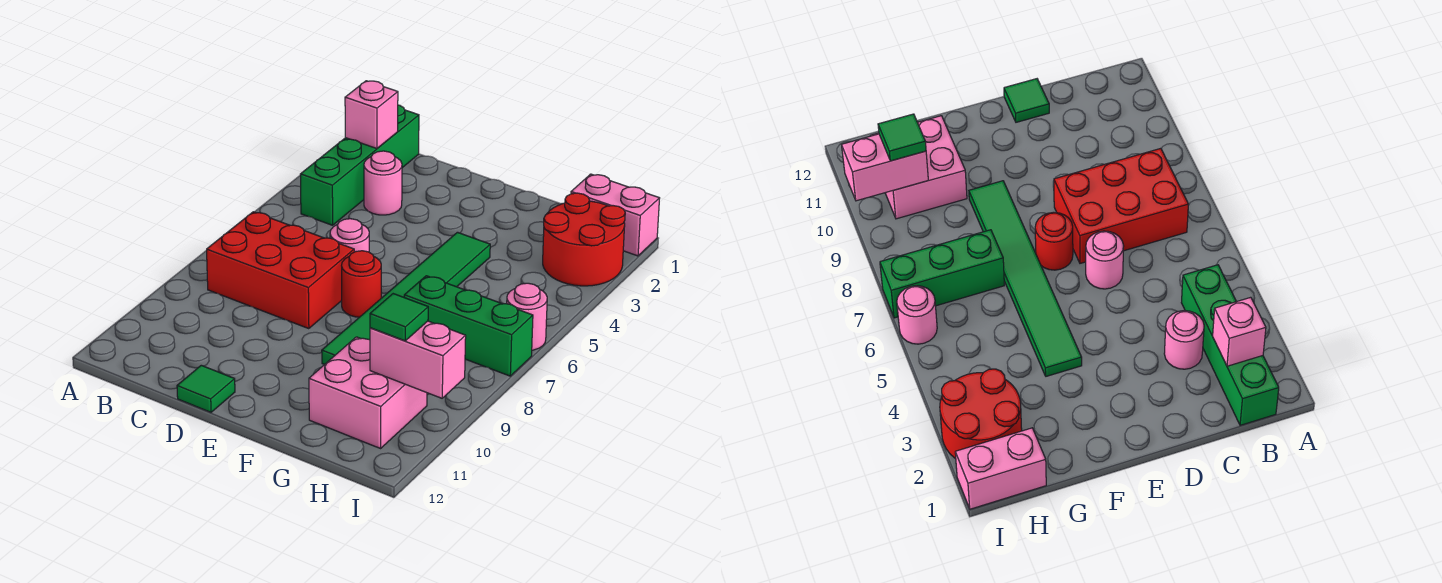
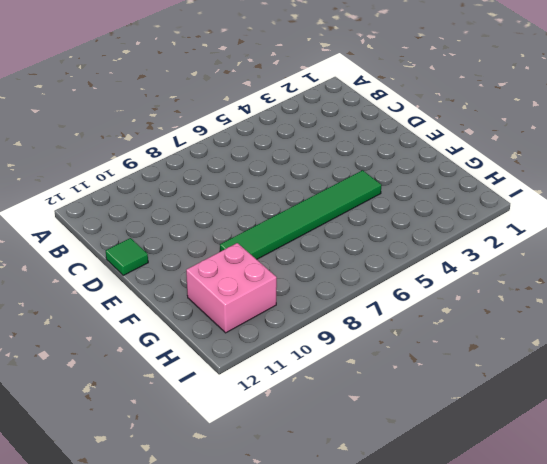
none -> green brick B1:B4 level 1
none -> red brick B7:D8 level 1
none -> pink round brick C3 level 1

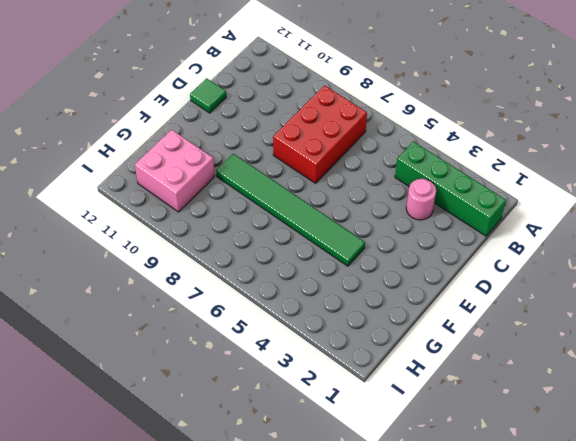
none -> pink round brick D6 level 1
none -> red round brick E7 level 1
none -> green brick G7:I7 level 1

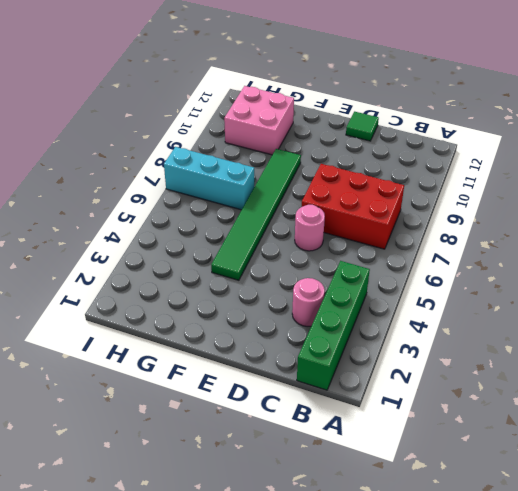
cyan brick G7:I7 level 1 -> green brick G7:I7 level 1
none -> red round brick E7 level 1
none -> pink brick H1:I1 level 1
none -> red round brick H2:I3 level 1

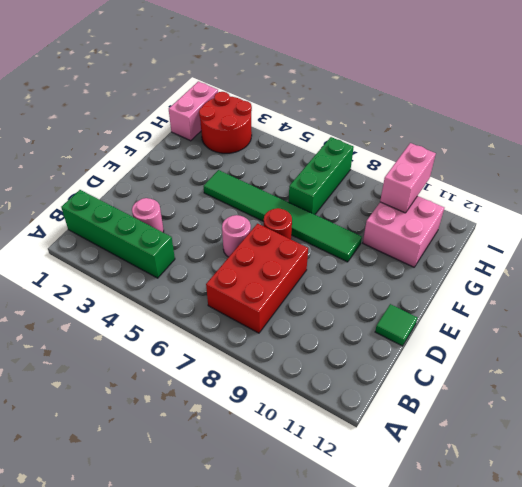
none -> pink round brick I6 level 1
none -> pink brick B2 level 2
none -> green tile H10 level 3

